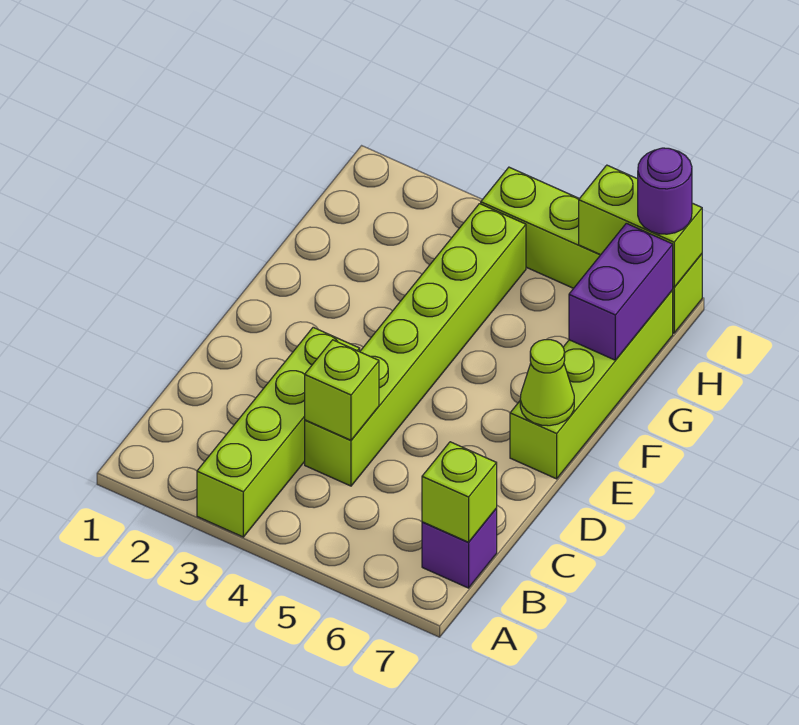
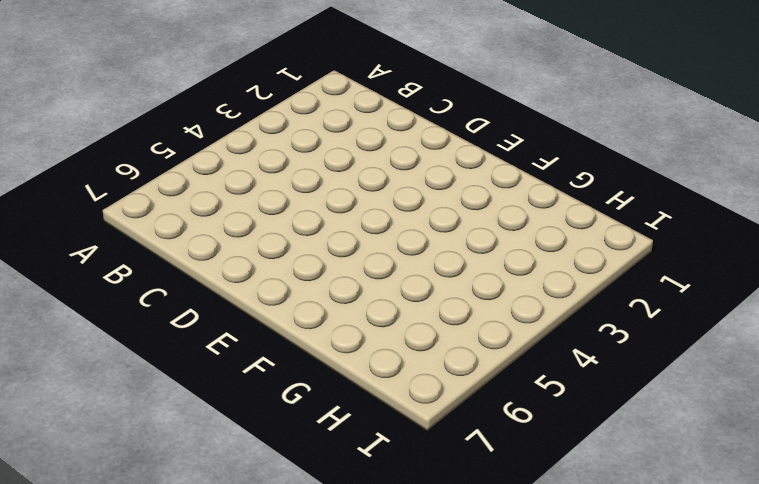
none -> lime brick A3:D3 level 1
none -> purple brick B7 level 1

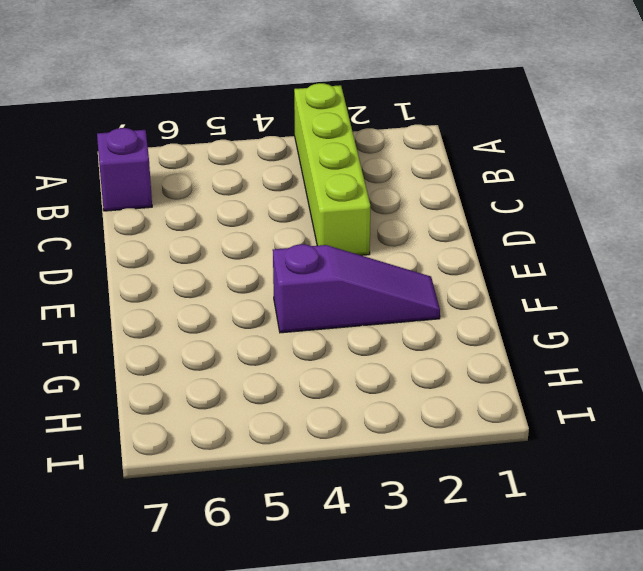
purple slope F2:F4 level 1 top 4 -> lime brick C4:H4 level 1
none -> lime brick E7:H7 level 1
none -> lime brick I4:I7 level 1

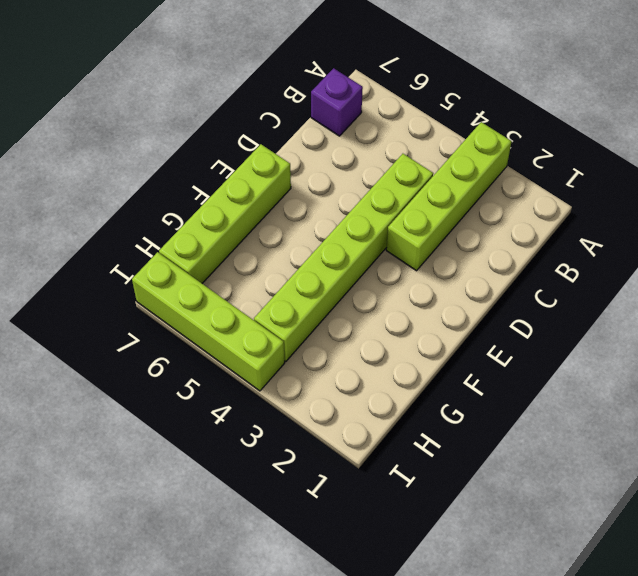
none -> lime brick B7 level 2
none -> lime brick C4 level 2

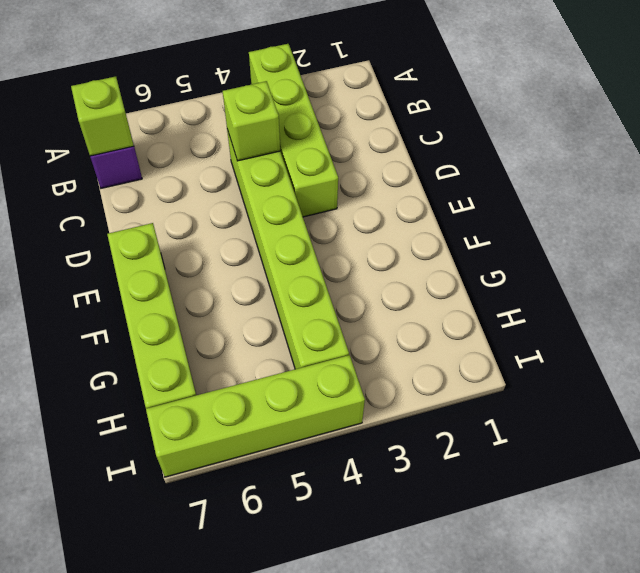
none -> lime cone E7 level 2
none -> purple brick G7:H7 level 2

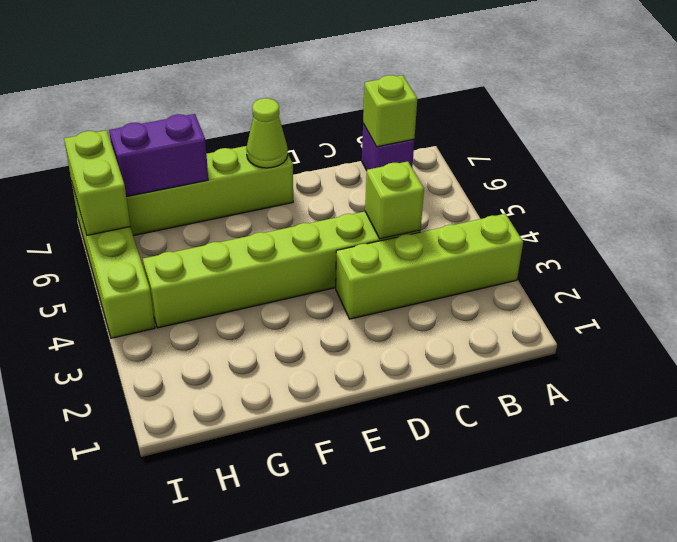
none -> purple round brick I7 level 3

